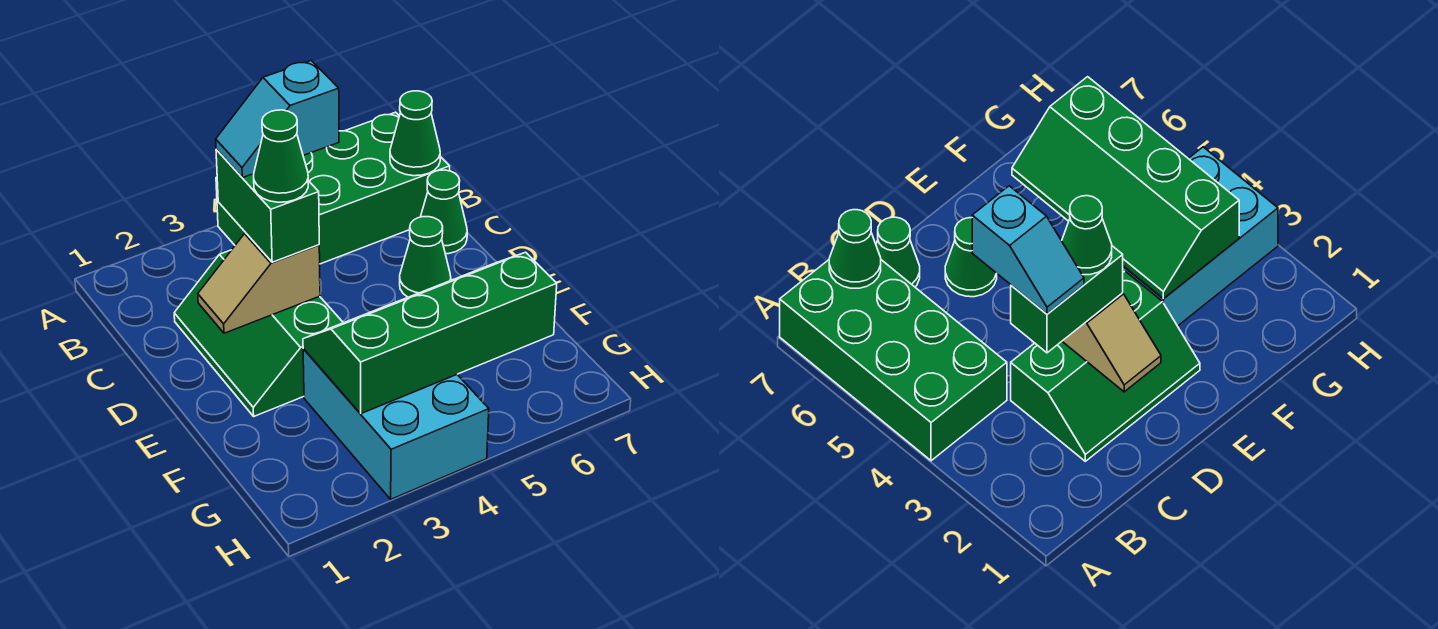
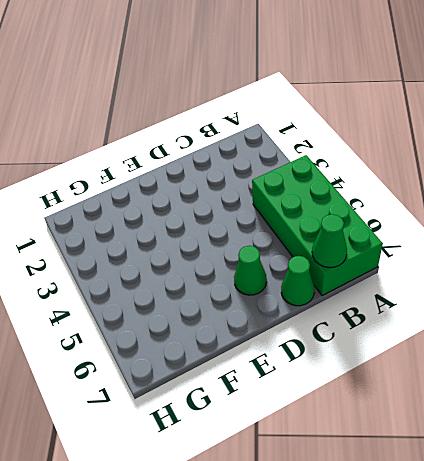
none -> green slope C2:E3 level 1 top 3
none -> cyan brick F3:H4 level 1

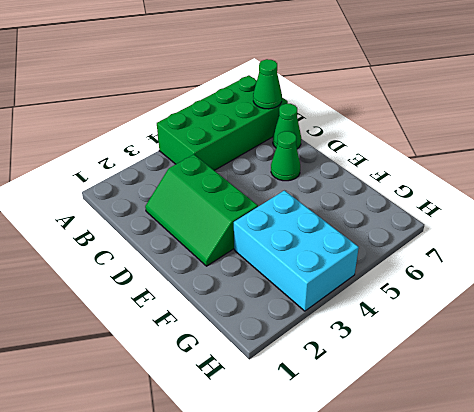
none -> tan slope D2:D3 level 2 top 3
none -> green slope F3:G6 level 2 top G

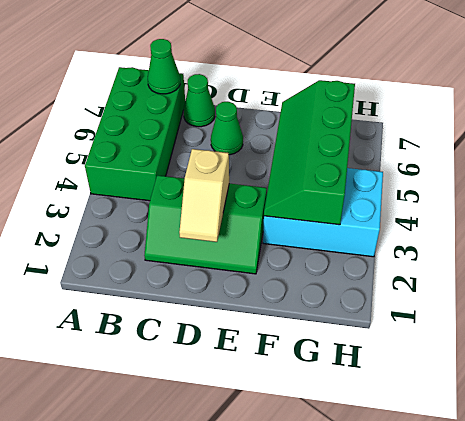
none -> green brick C3:D3 level 3
none -> cyan slope C3:C4 level 4 top 4

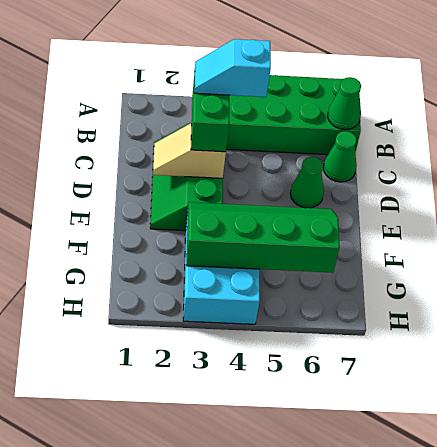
none -> green cone D3 level 4

